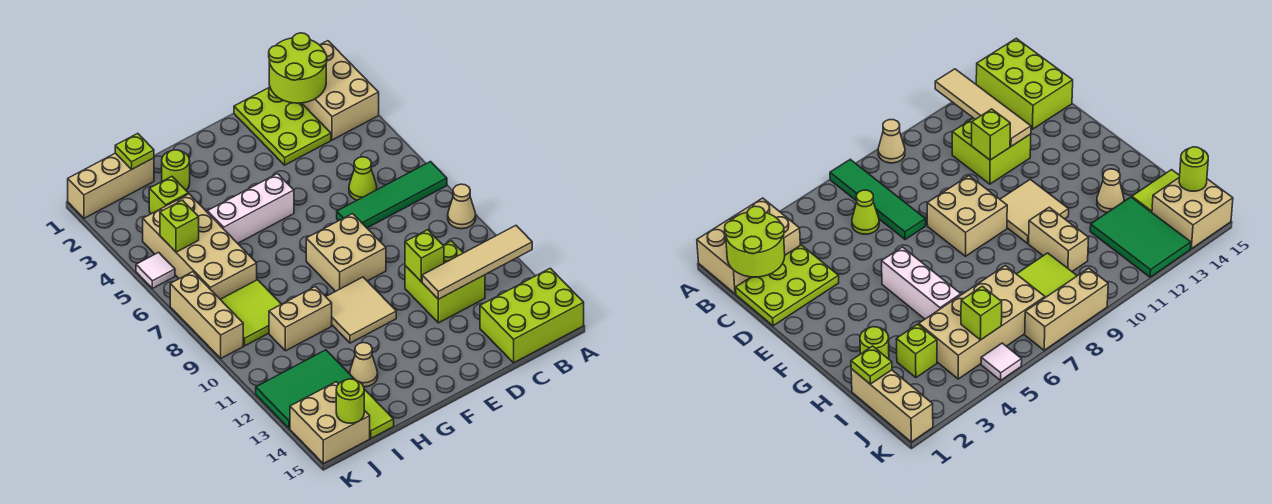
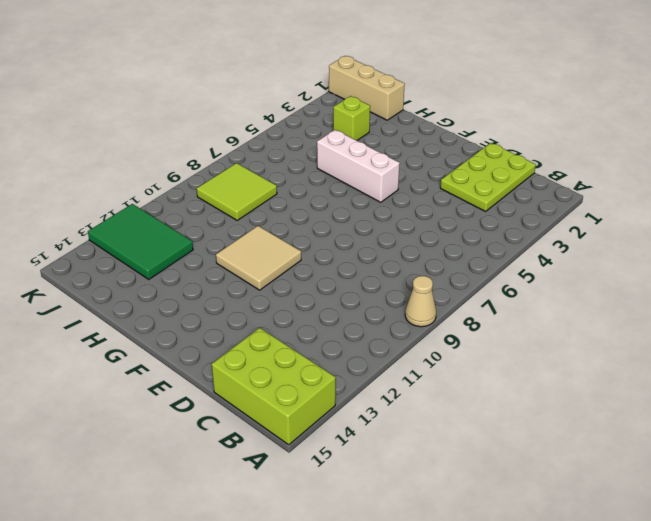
none -> tan brick A1:B3 level 1
none -> green tile A7:D7 level 1
none -> lime cone C6 level 1

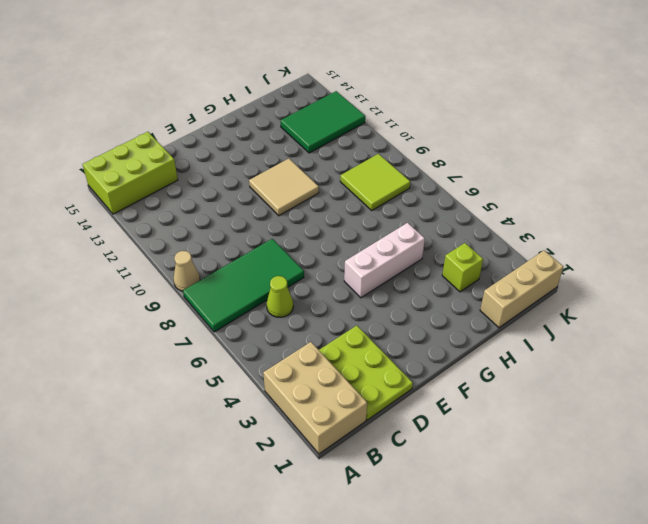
green tile A7:D8 level 1 -> green tile A7:D7 level 1
none -> lime brick C11:D12 level 1
none -> tan brick E8:F9 level 1
none -> lime round brick H2 level 1

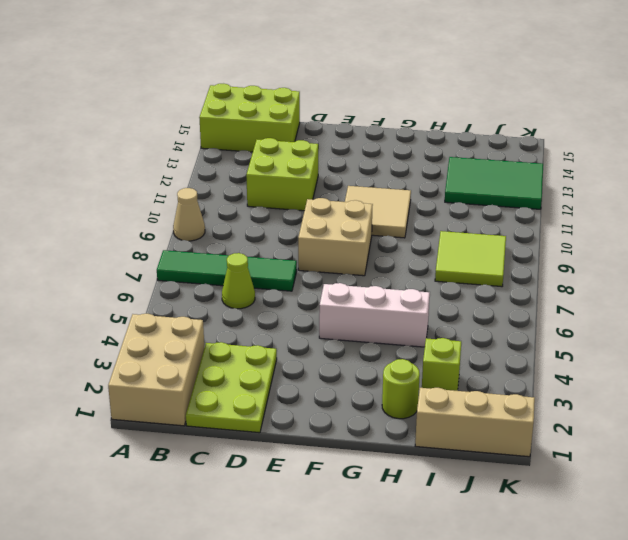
none -> tan brick H10:I10 level 1
none -> tan cone H13 level 1
none -> tan brick I4:J7 level 1

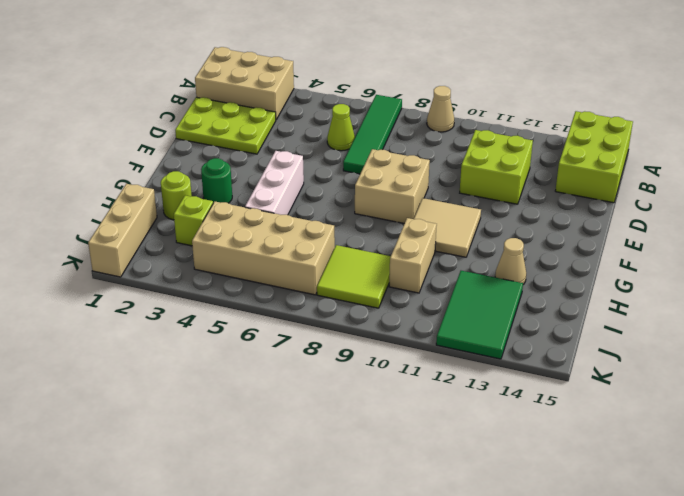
green round brick G3 level 1 -> none
none -> lime tile I14:I15 level 1
none -> tan brick J14:K15 level 1
none -> white tile K5 level 1

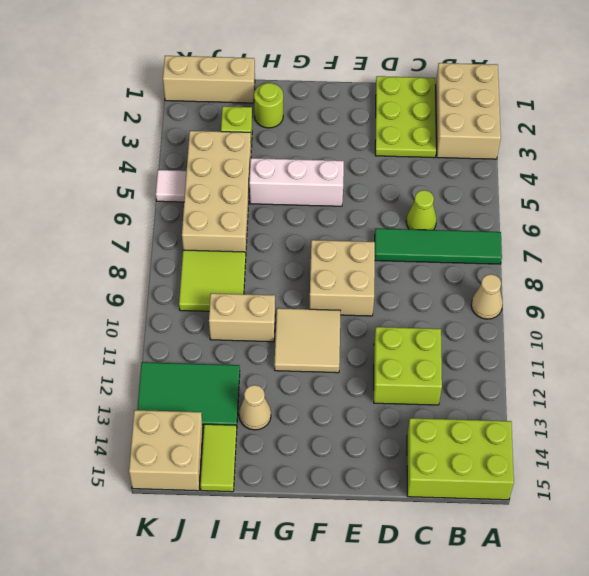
none -> tan brick K7:K9 level 1
none -> tan tile A12:D12 level 2
none -> lime round brick B1:C2 level 2

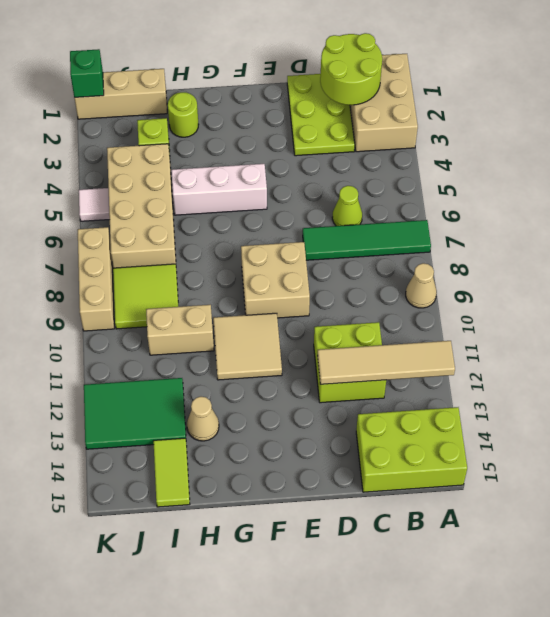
green brick K1 level 2 -> none
none -> tan brick J14:K15 level 1
none -> lime brick D11 level 2
none -> lime plate I1 level 2

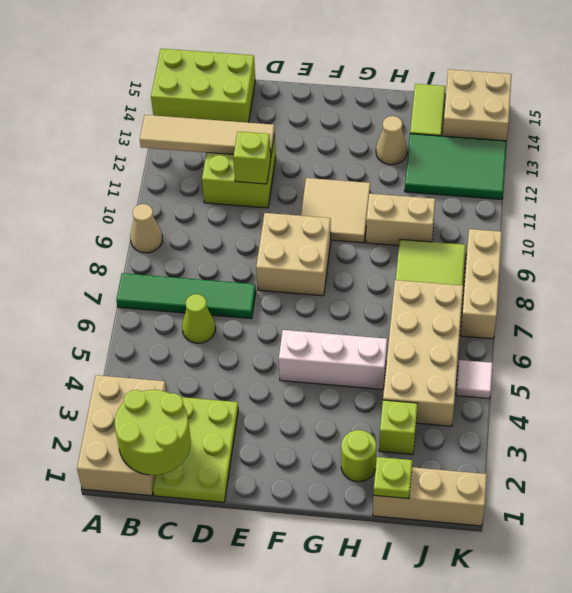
none -> lime brick J5 level 2
none -> lime round brick J15 level 2

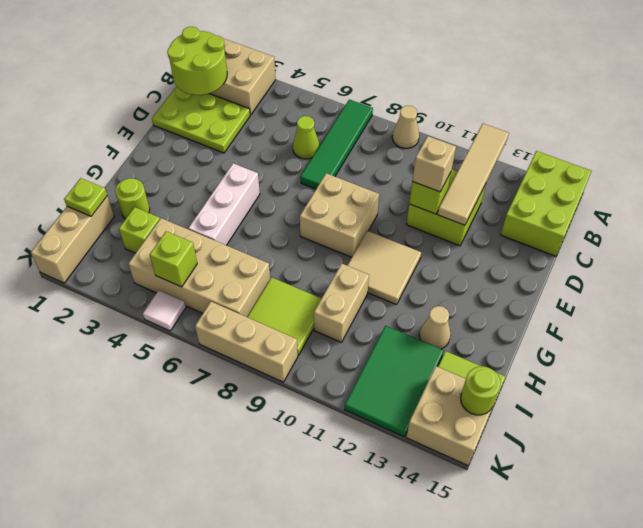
tan brick D11 level 3 -> none

